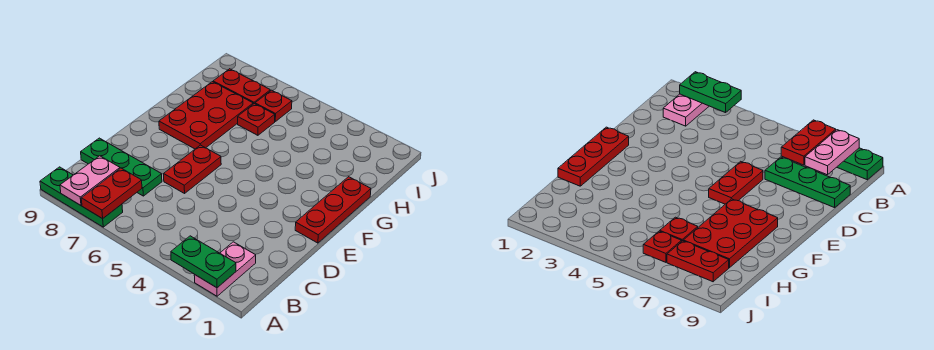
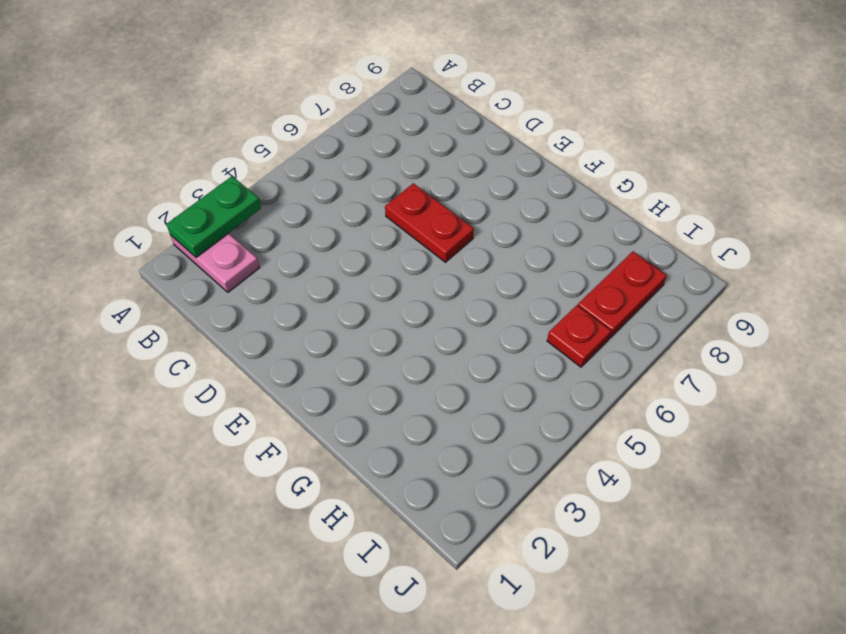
none -> green plate A7:A9 level 1
none -> green plate C7:C9 level 1
none -> red plate E1:G1 level 1

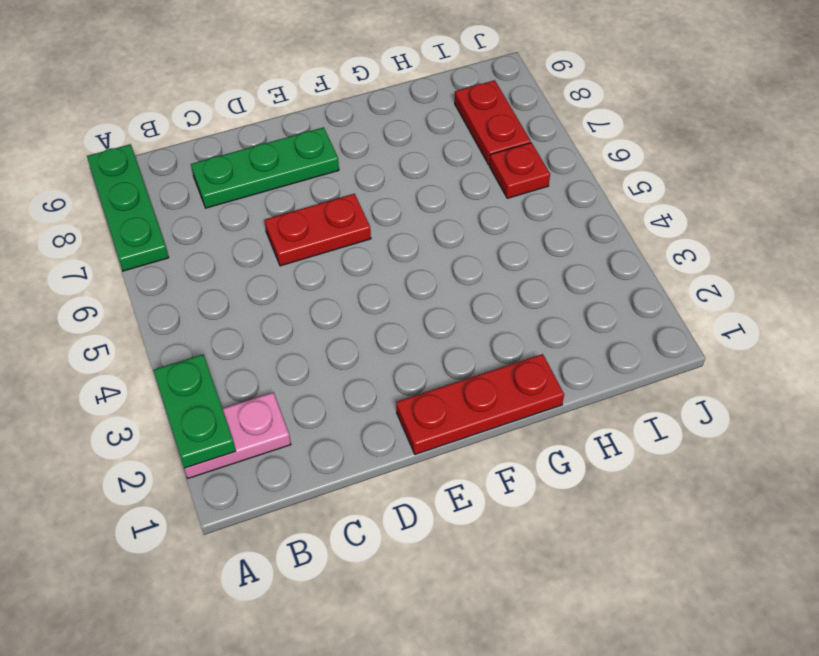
green plate C8:E8 level 1 -> green plate C7:C9 level 1
none -> red plate F7:H8 level 1
none -> red plate H6 level 1
none -> red plate A7:B7 level 2

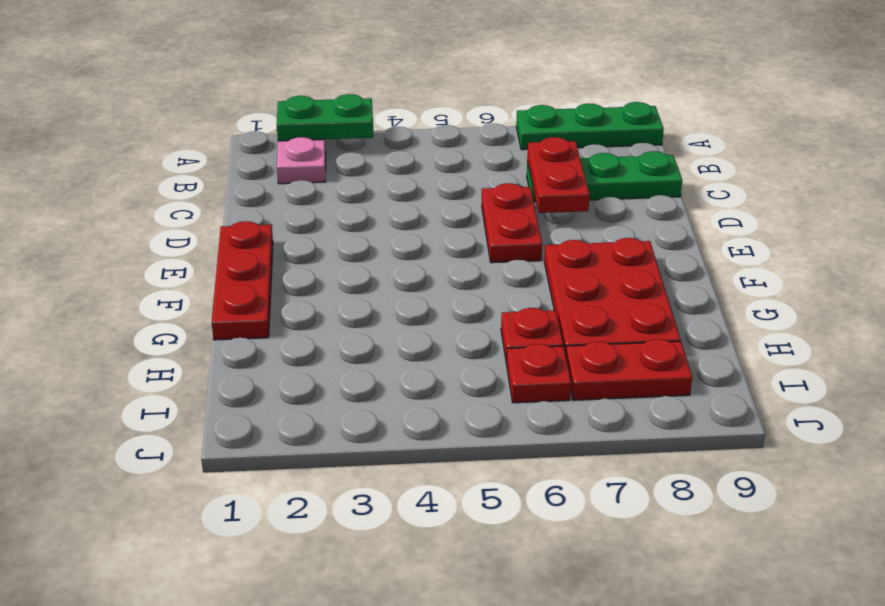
red plate C7:D7 level 2 -> red plate A7:B7 level 2
none -> pink plate A8:B8 level 2

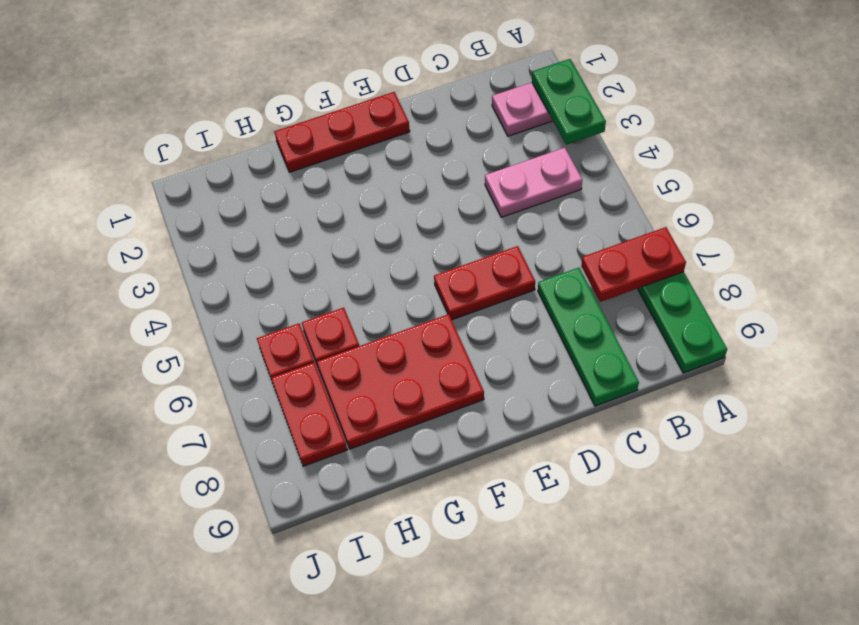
pink plate B4:C4 level 1 -> pink plate A8:B8 level 2

